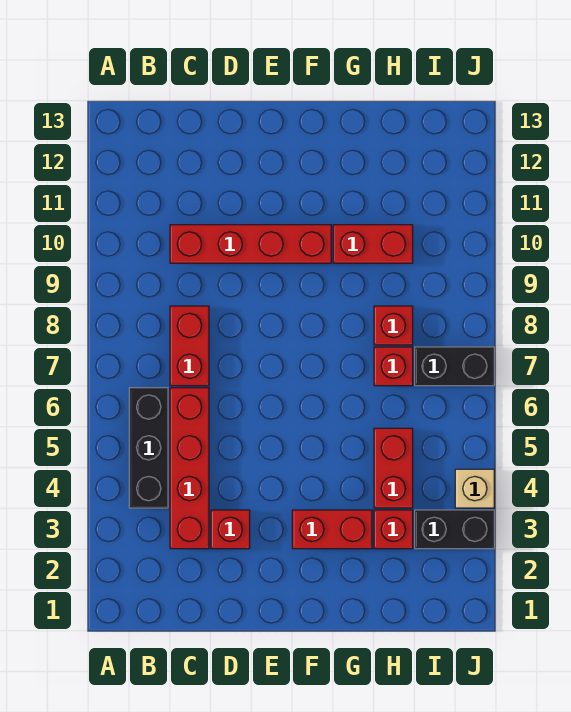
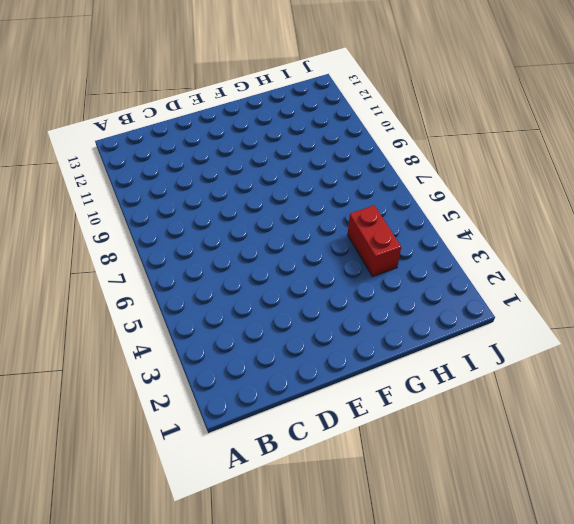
none -> black brick B4:B6 level 1
none -> red brick C3:C6 level 1
none -> red brick C7:C8 level 1

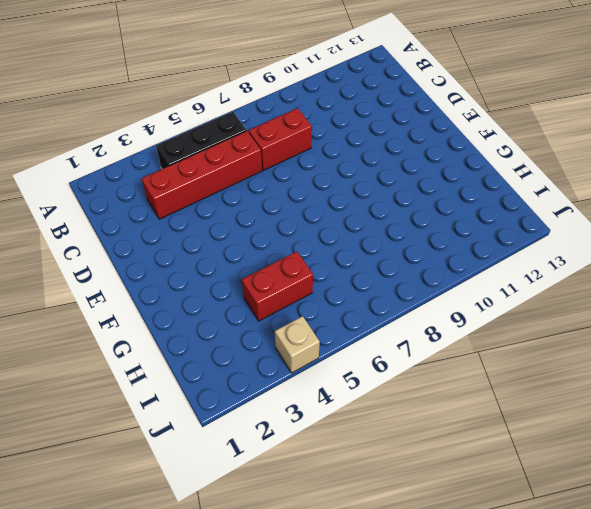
none -> red brick C10:F10 level 1
none -> red brick D3 level 1
none -> red brick F3:G3 level 1

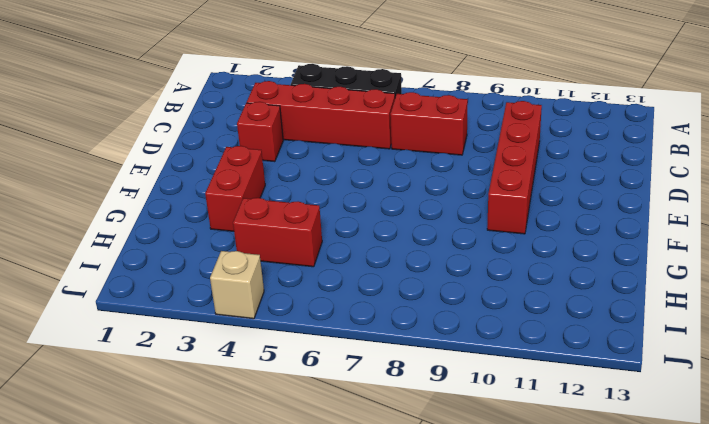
none -> red brick G10:H10 level 1
none -> red brick H3 level 1
none -> red brick H7 level 1

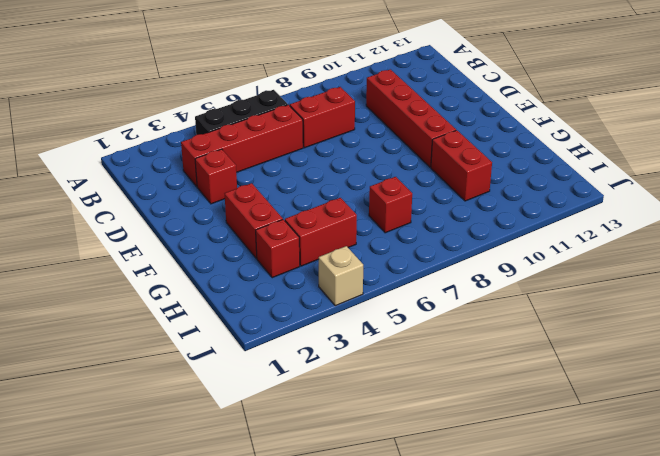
none -> red brick H8 level 1
none -> black brick I3:J3 level 1
none -> black brick I7:J7 level 1

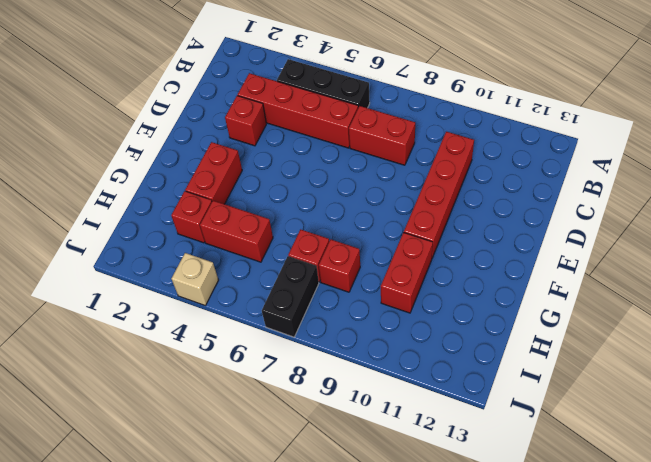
none -> black brick I3:J3 level 1

